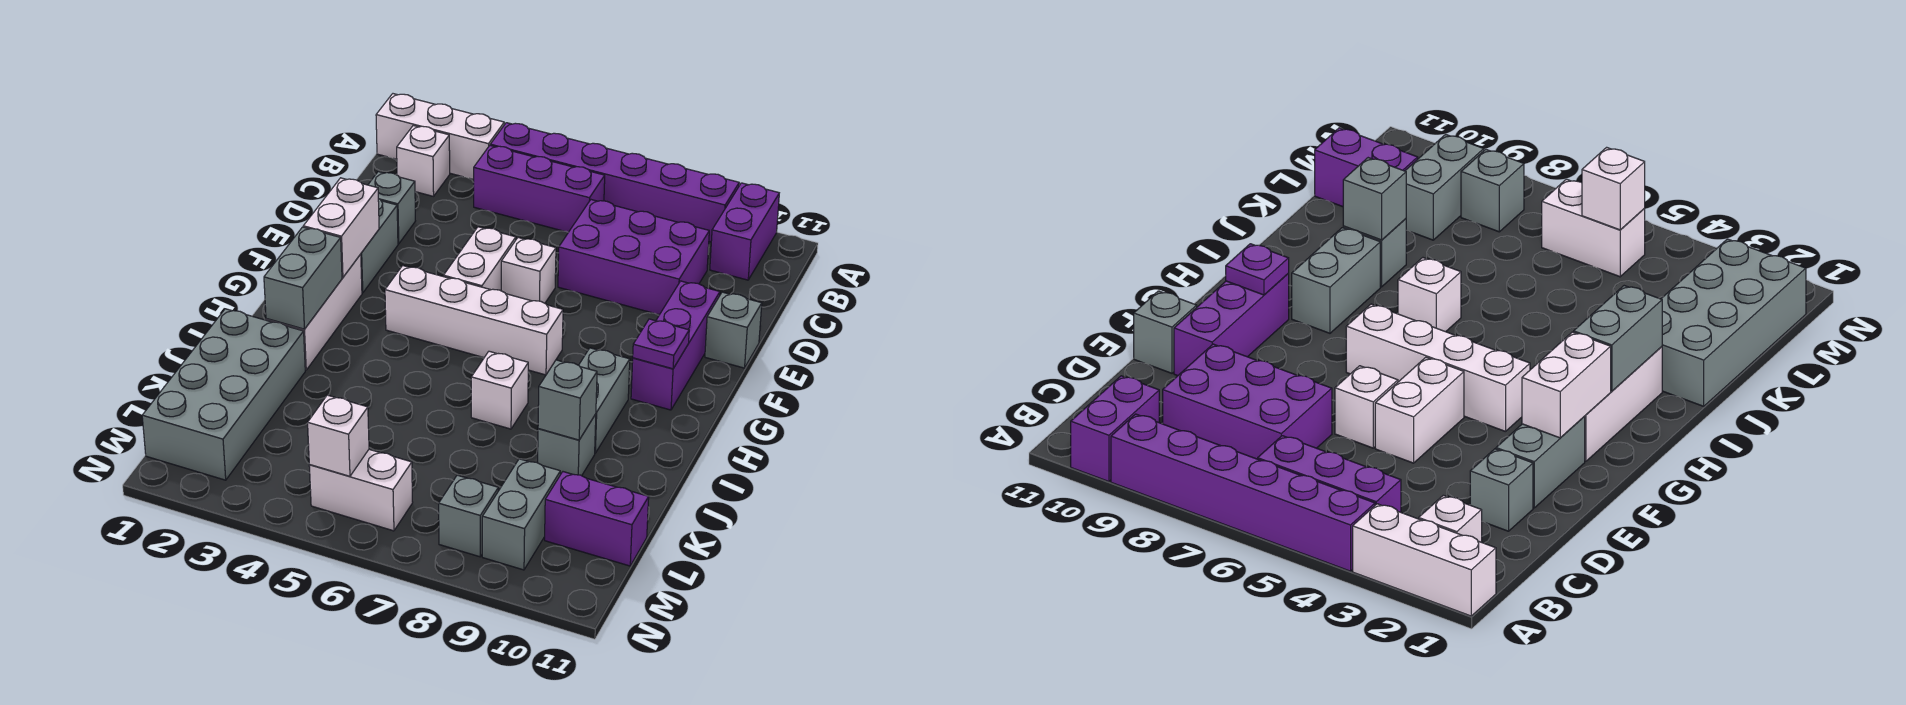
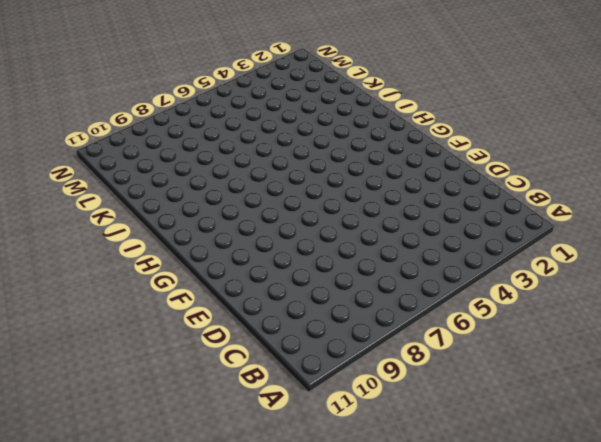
none -> white brick A1:A3 level 1
none -> purple brick A4:A9 level 1
none -> purple brick A10:B10 level 1

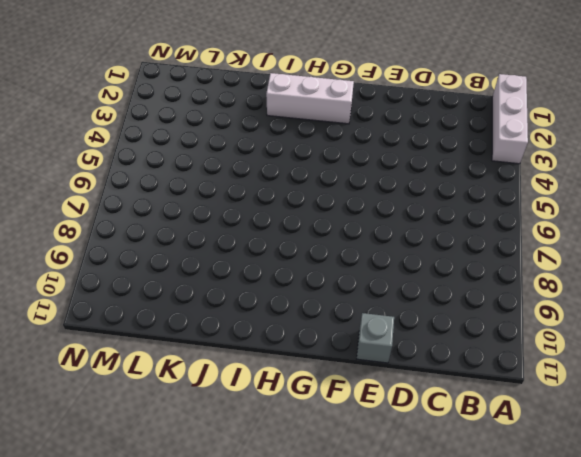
none -> purple brick A4:A9 level 1
none -> purple brick A10:B10 level 1
none -> white brick B2 level 1

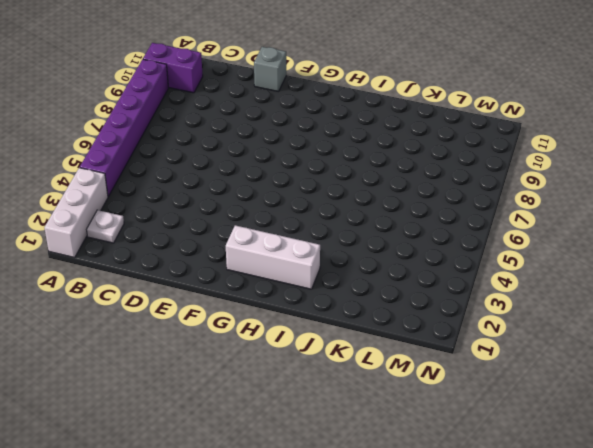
white plate B2 level 1 -> white brick B2 level 1
none -> purple brick B4:B6 level 1
none -> purple brick C7:D9 level 1
none -> grey brick D2 level 1

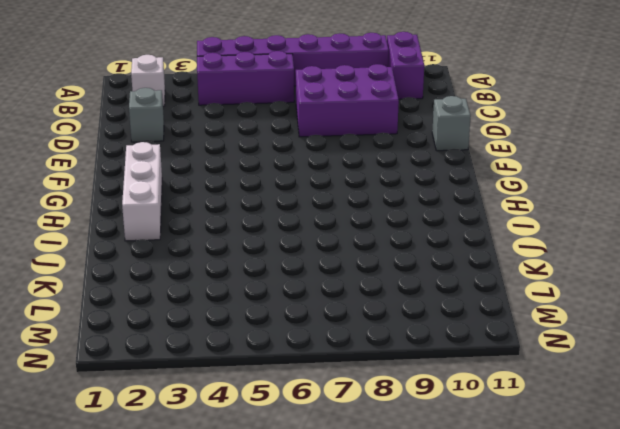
none -> white brick A1:A3 level 1
none -> grey brick E2:F2 level 1
none -> white brick E5:F5 level 1

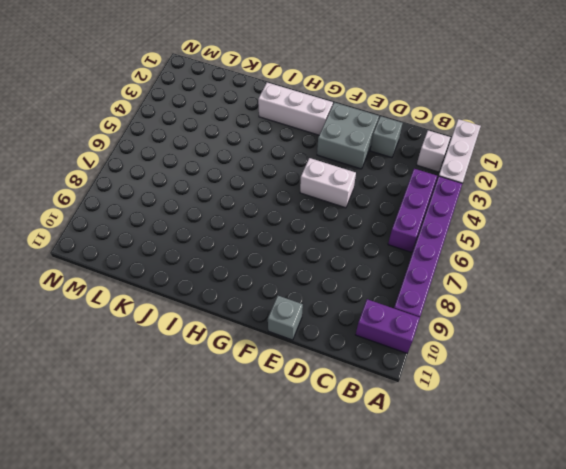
grey brick E2:F3 level 1 -> grey brick E2:F2 level 1
none -> purple brick C7:D9 level 1
none -> white brick E6 level 1
none -> purple brick E10:G10 level 1

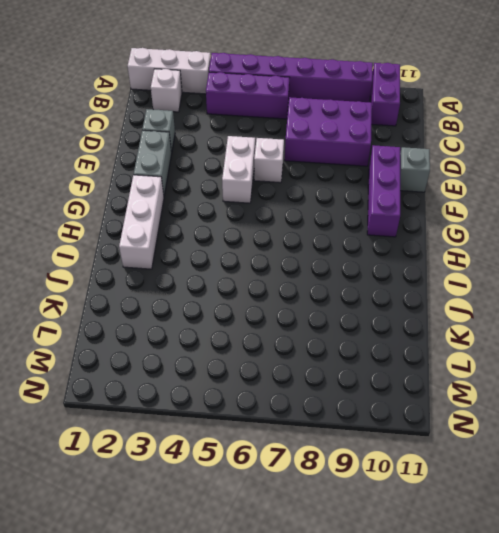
none -> white brick G4:G7 level 1
none -> grey brick H9:I9 level 1
none -> white brick I7 level 1

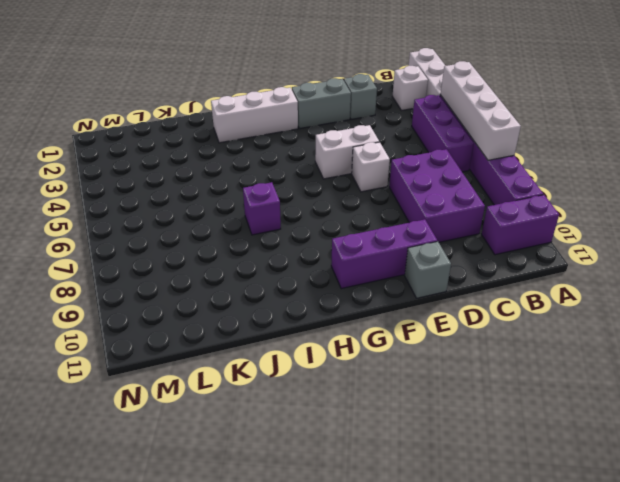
white brick A4:A7 level 2 -> white brick G4:G7 level 1
purple brick I7 level 1 -> white brick I7 level 1
none -> grey brick H9:I9 level 1
none -> grey brick J1:M2 level 1
none -> grey brick J9 level 1

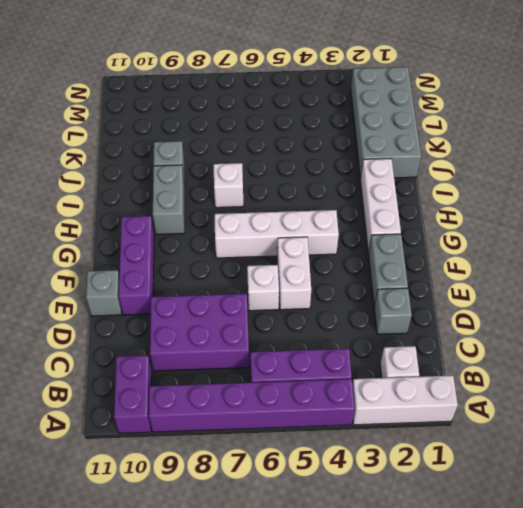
none -> grey brick L9:M9 level 1
none -> purple brick L10:L11 level 1
none -> white brick M5:M6 level 1

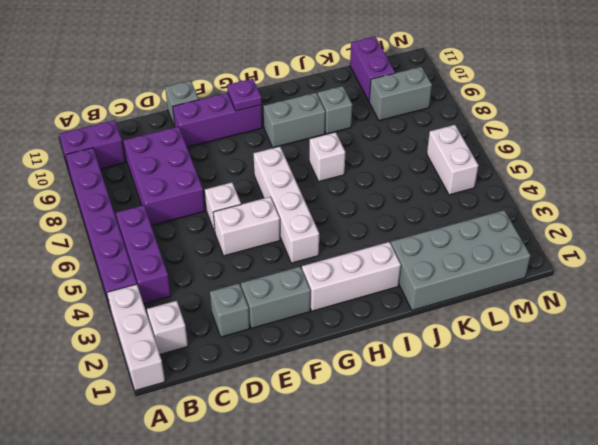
none -> grey brick M8 level 1
none -> white brick F2:G2 level 2
none -> grey brick H2:I2 level 2

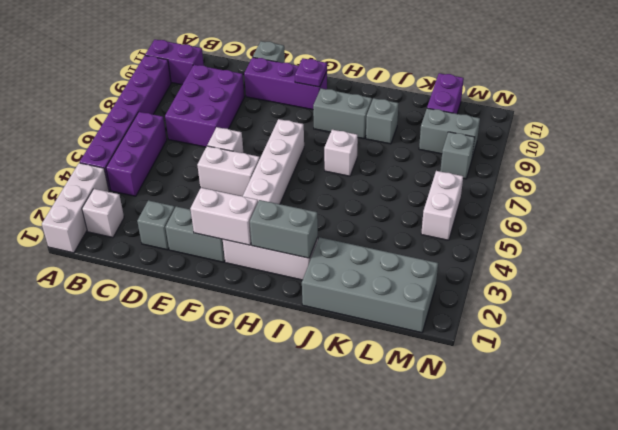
none -> grey brick J9 level 2
none -> white brick M5 level 2

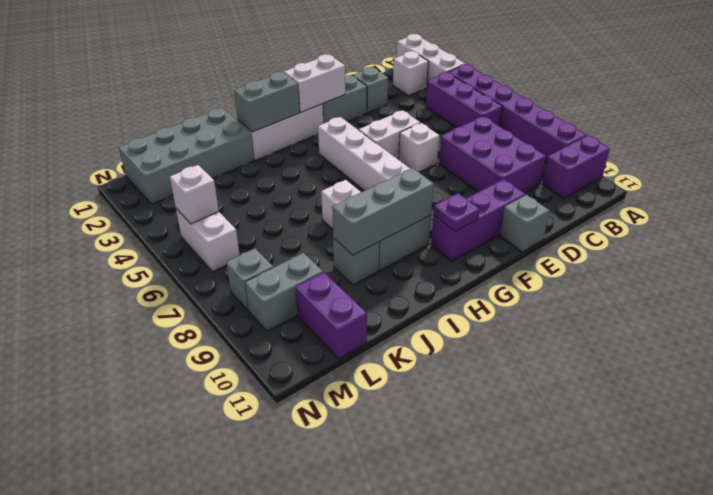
grey brick H9:J9 level 2 -> grey brick J9 level 2

